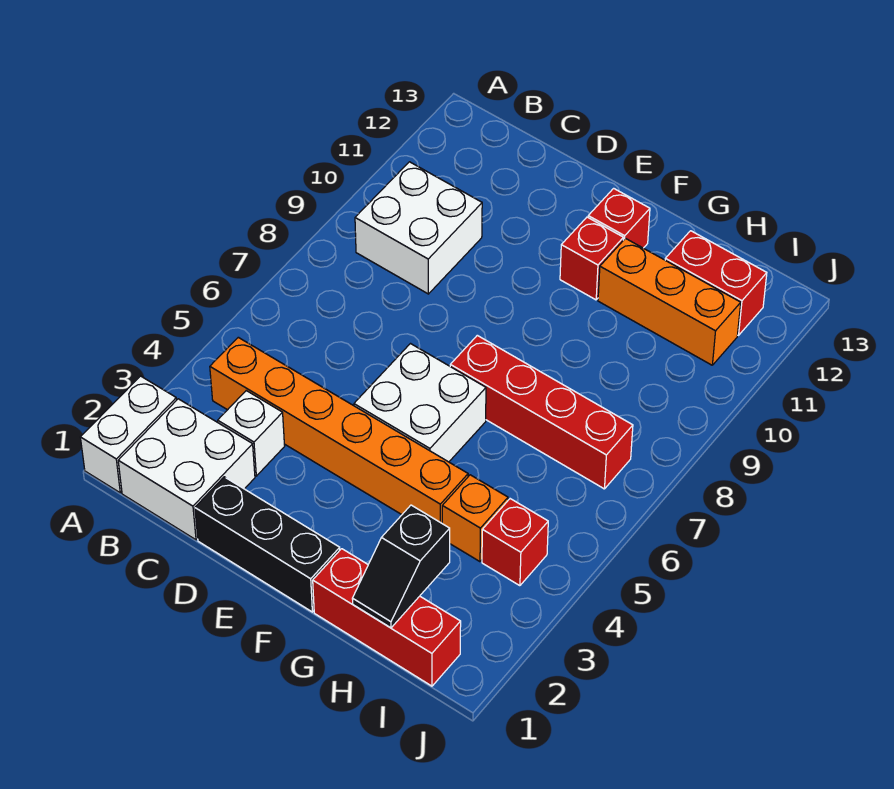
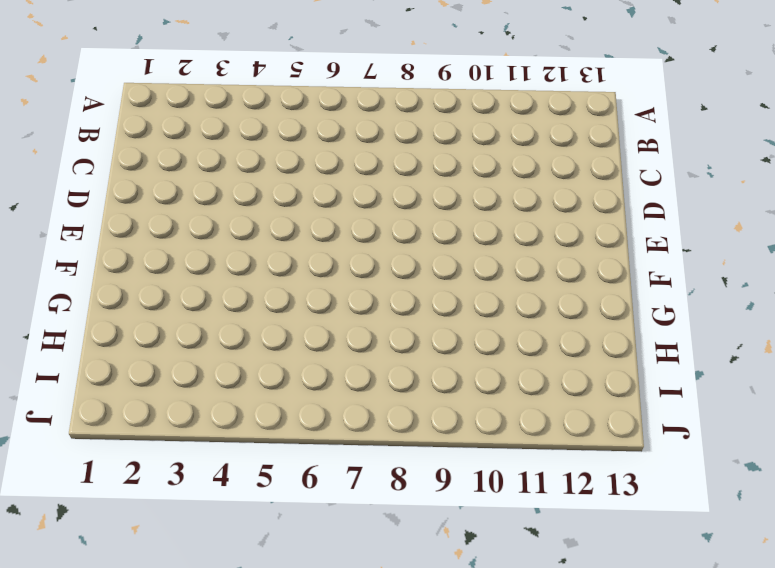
none -> white brick A1:A2 level 1
none -> white brick B1:C2 level 1
none -> orange brick B4:G4 level 1

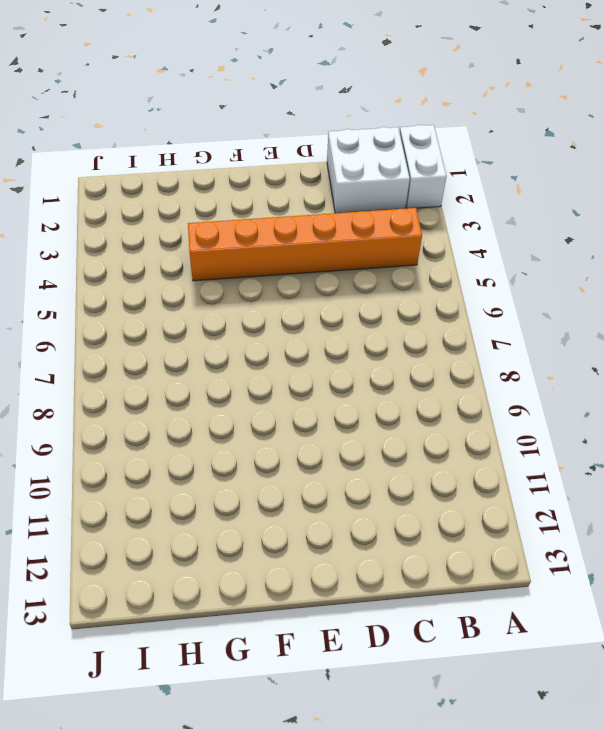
none -> white brick B9:C10 level 1
none -> white brick C3 level 1
none -> black brick D1:F1 level 1

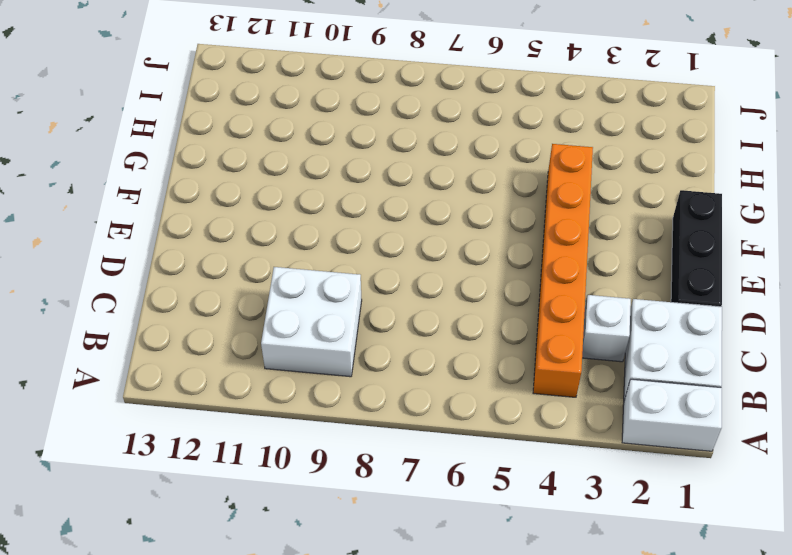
none -> white brick E5:F6 level 1
none -> red brick F7:I7 level 1
none -> red brick F11 level 1

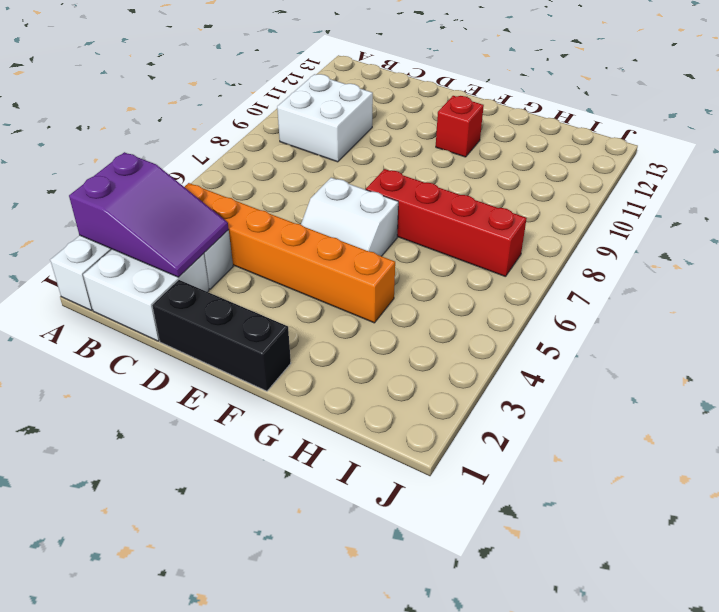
purple slope A2:C3 level 2 top A -> none
white slope E5:F6 level 1 top 6 -> white brick E5:F6 level 1
none -> red brick F12 level 1
none -> red brick G1:I1 level 1
none -> orange brick G11:I11 level 1

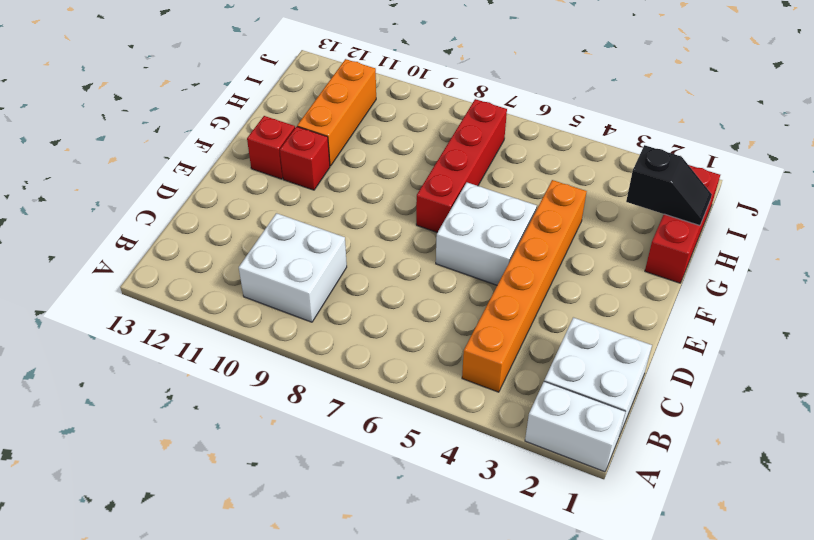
none -> white brick C3 level 1
none -> black brick D1:F1 level 1
none -> orange brick H4 level 1

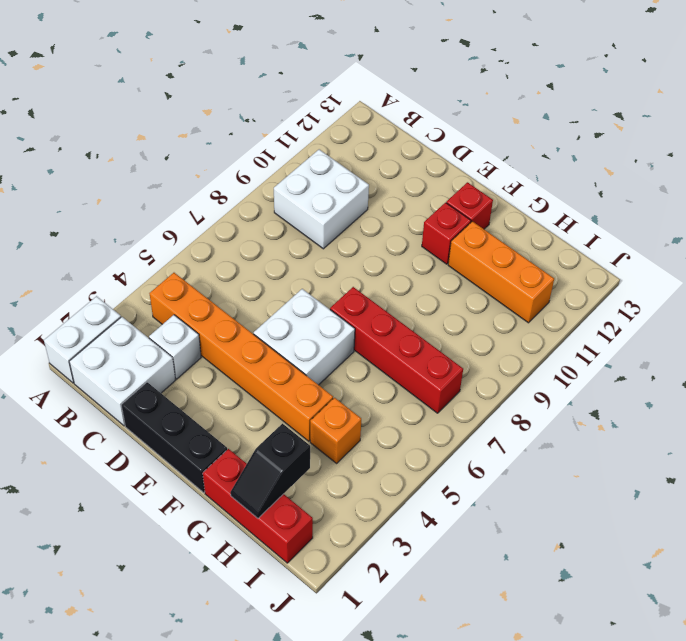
none -> red brick H12:I12 level 1
none -> red brick I4 level 1

